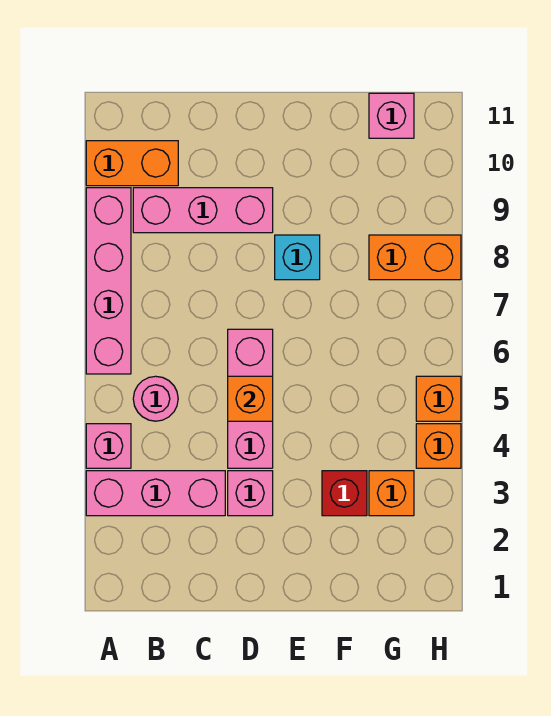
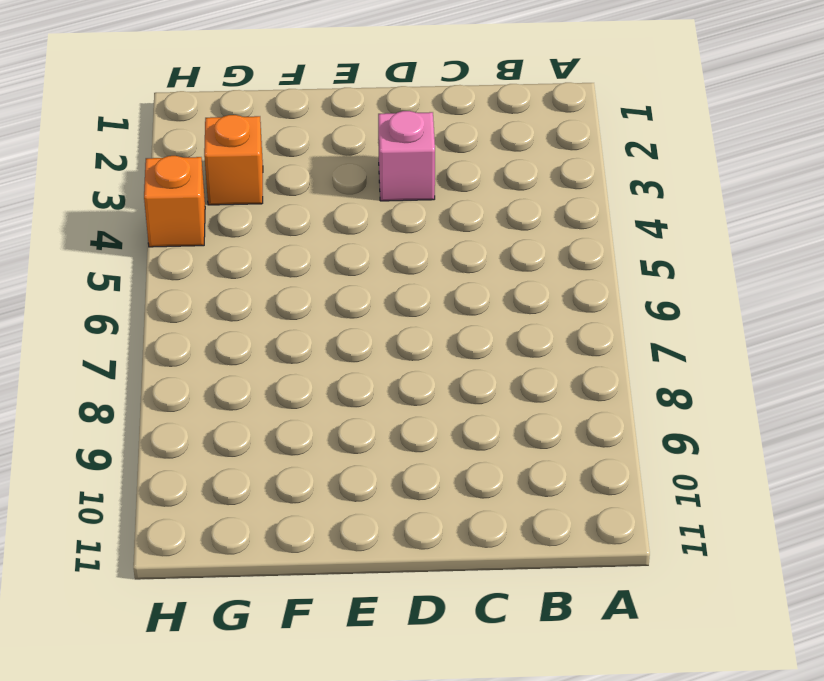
none -> pink brick A3:C3 level 1
none -> pink brick A4 level 1
none -> pink brick A6:A9 level 1

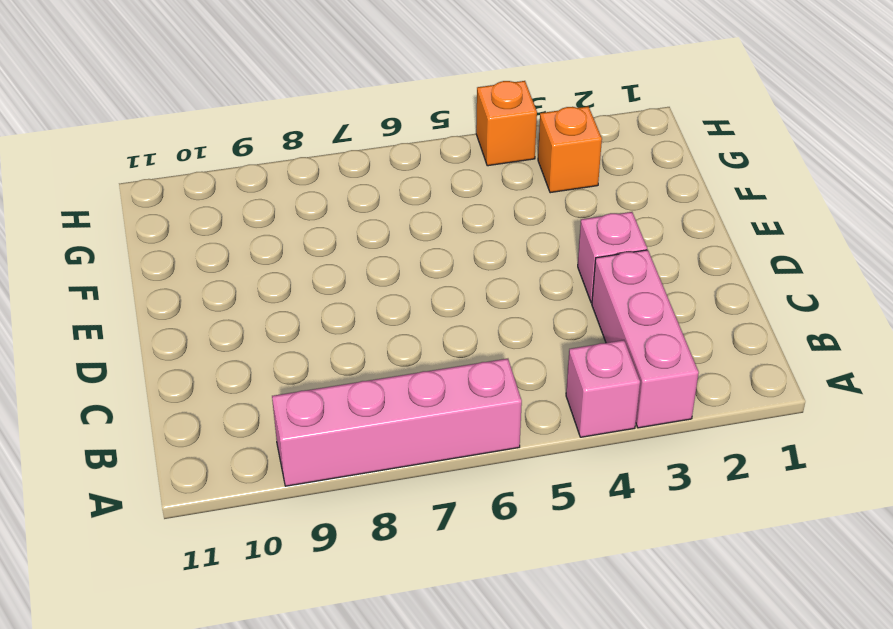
none -> orange brick A10:B10 level 1
none -> pink round brick B5 level 1
none -> pink brick B9:D9 level 1

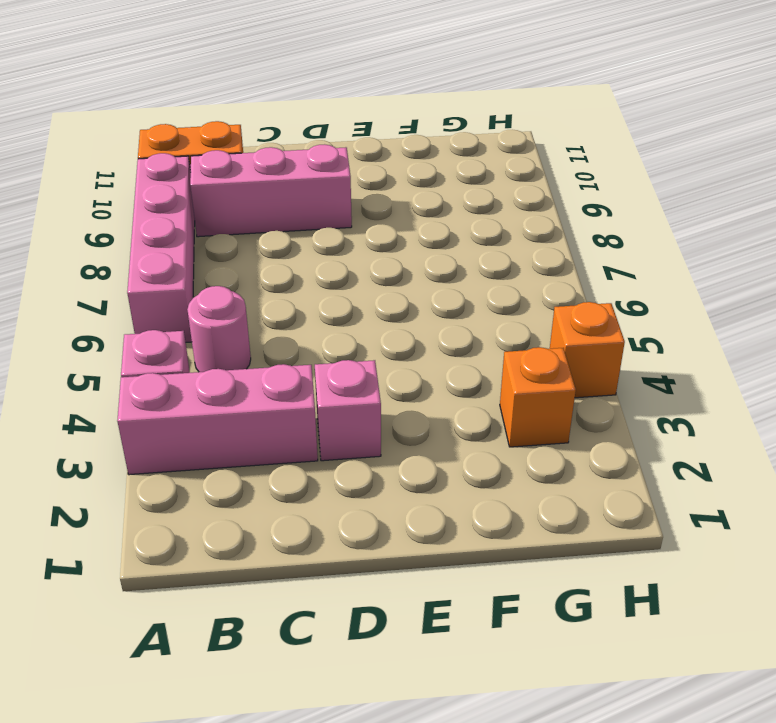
none -> pink brick D4:D6 level 1
none -> cyan brick E8 level 1
none -> red brick F3 level 1

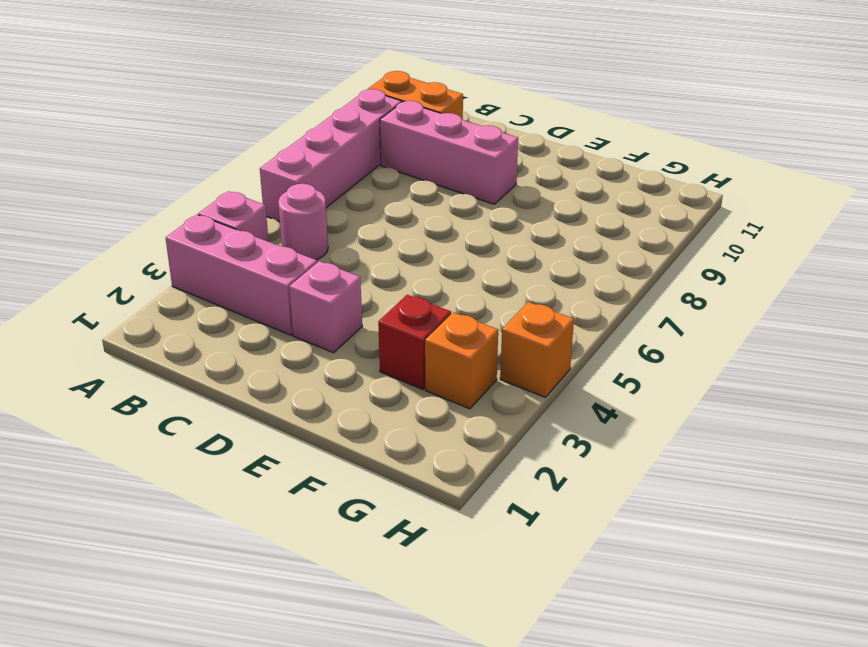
none -> pink brick D4:D6 level 1
none -> cyan brick E8 level 1
none -> orange brick G8:H8 level 1

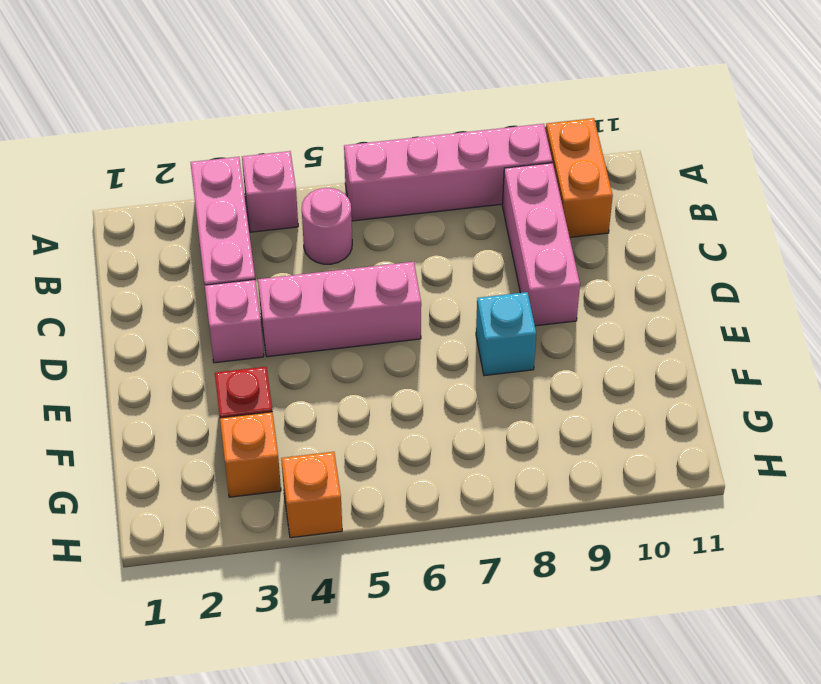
none -> orange brick G8:H8 level 1
none -> pink brick G11 level 1
none -> orange brick H5 level 1

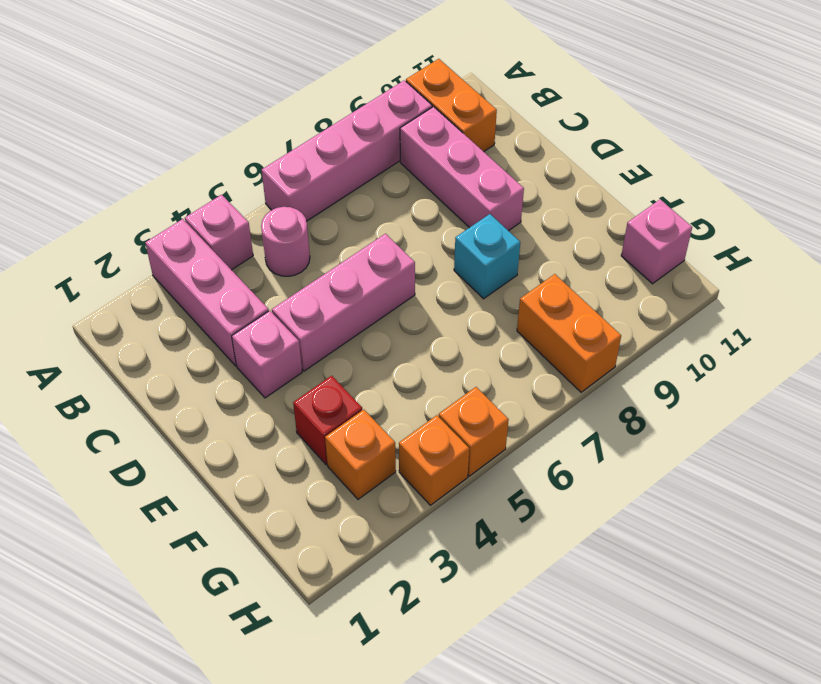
none -> orange brick D5 level 2

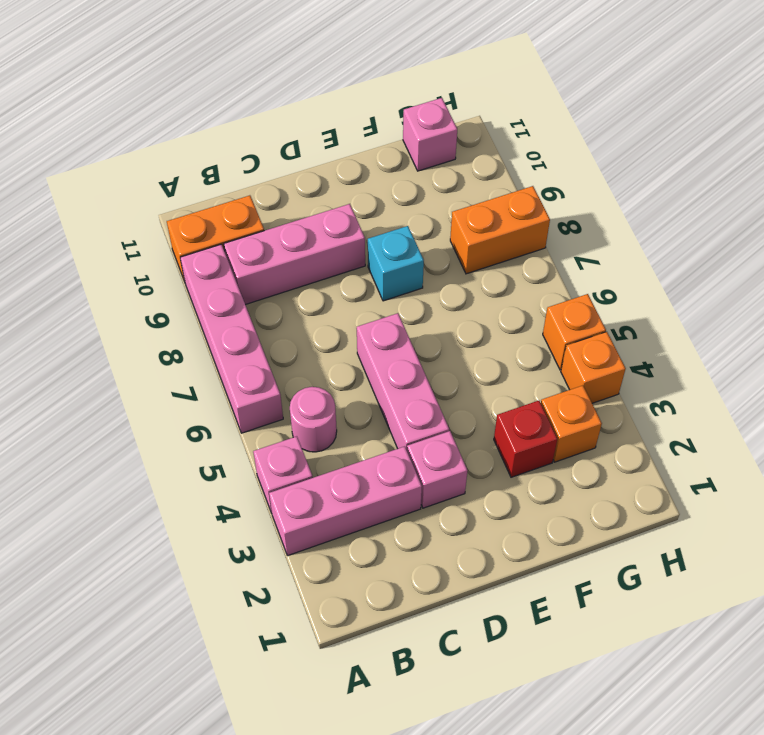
none -> orange brick D5 level 2

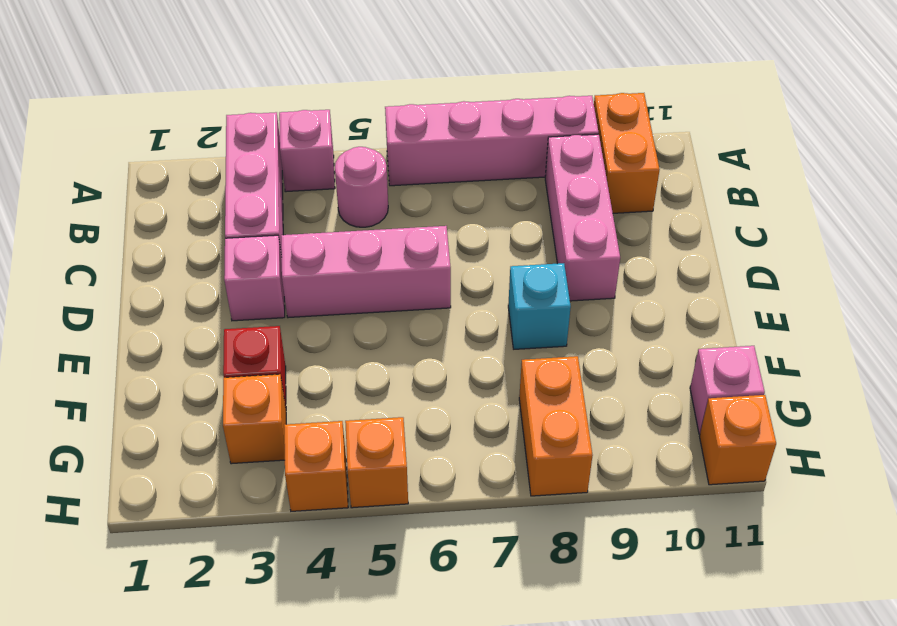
orange brick H11 level 1 -> orange brick D5 level 2

